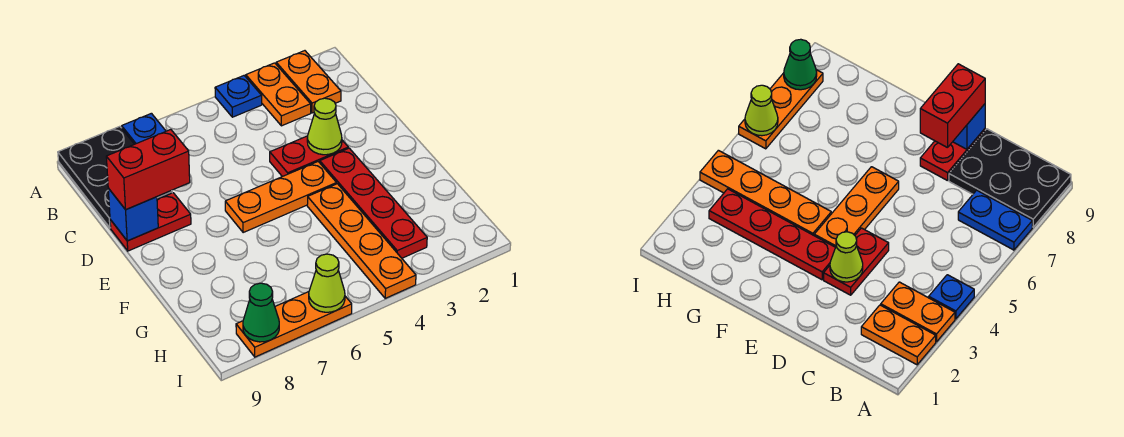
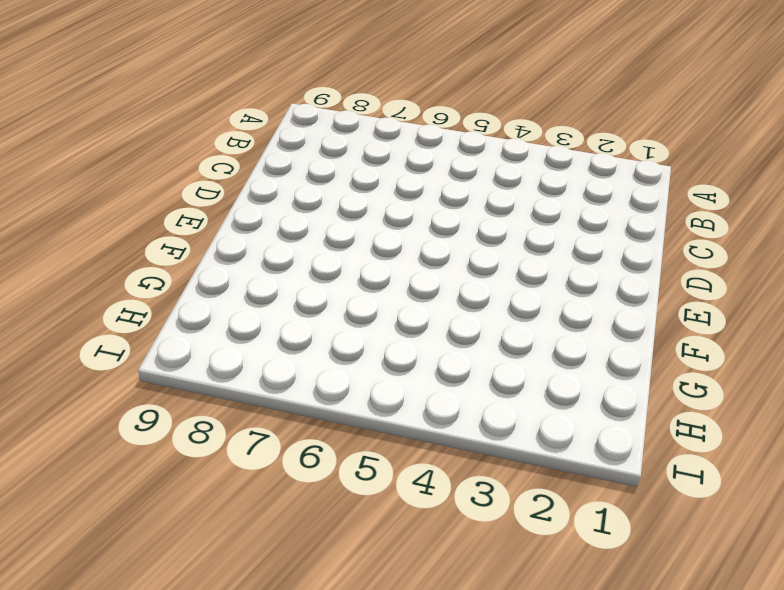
none -> orange plate A2:B2 level 1
none -> orange plate A3:B3 level 1
none -> blue plate A4 level 1

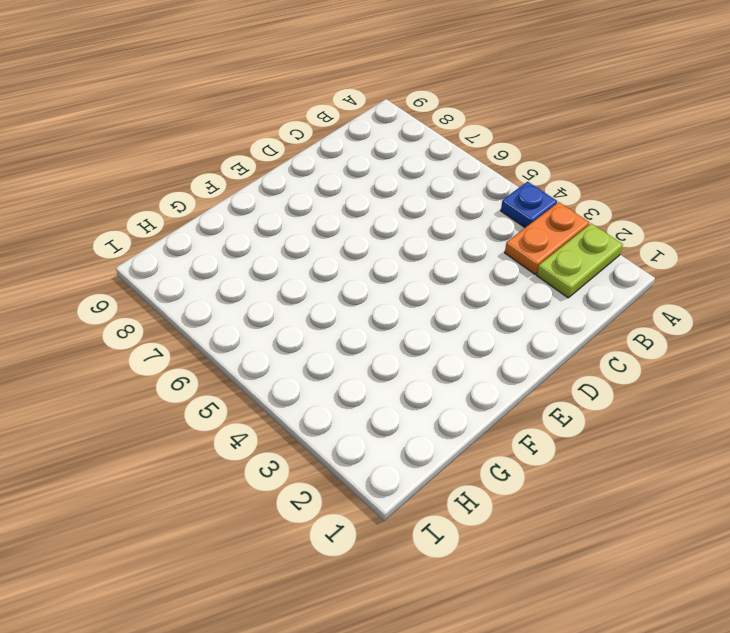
lime plate A2:B2 level 1 -> orange plate A2:B2 level 1
none -> blue plate A7:B7 level 1
none -> black plate A8:C9 level 1
none -> red plate D3:D4 level 1

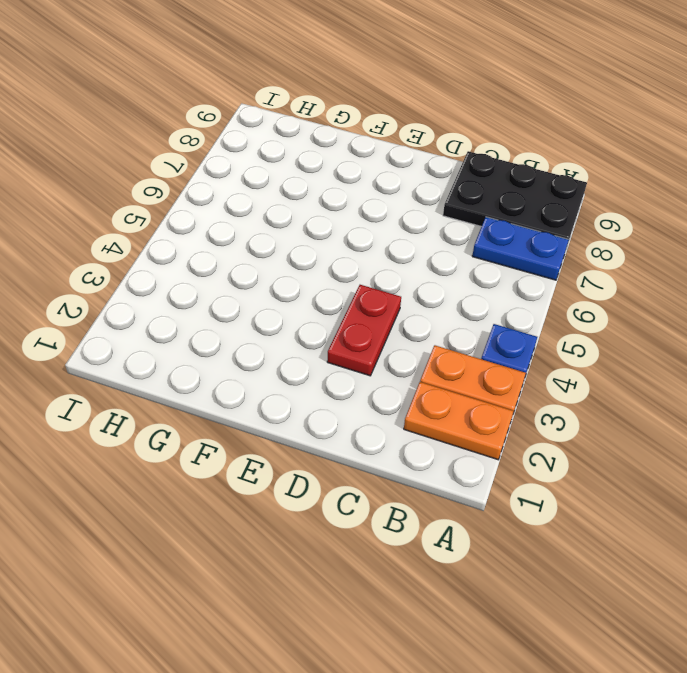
none -> red plate D8:D9 level 1
none -> red plate E3:H3 level 1
none -> orange plate E4:E6 level 1

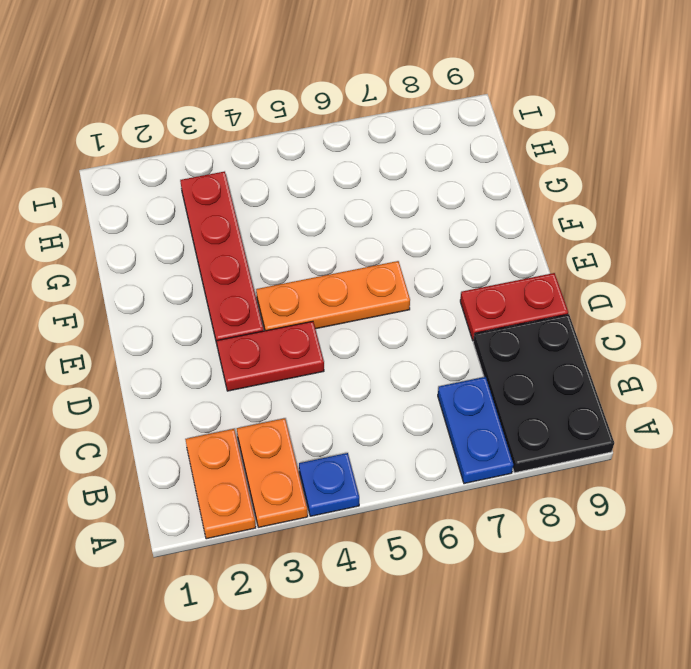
none -> orange plate F4:I4 level 1
none -> orange plate I6:I8 level 1
none -> lime cone D3 level 2

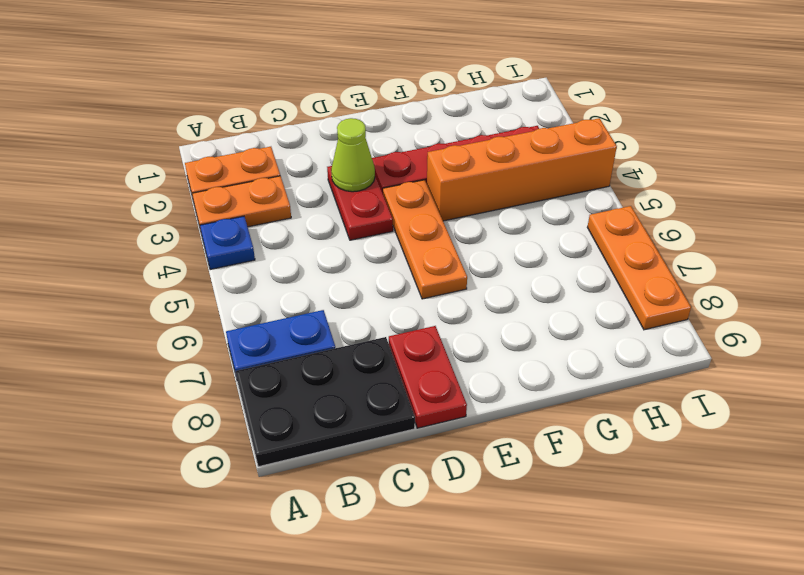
orange brick F4:I4 level 1 -> orange plate F4:I4 level 1
none -> blue brick D9 level 2
none -> lime cone I6 level 2
none -> green cone I8 level 2

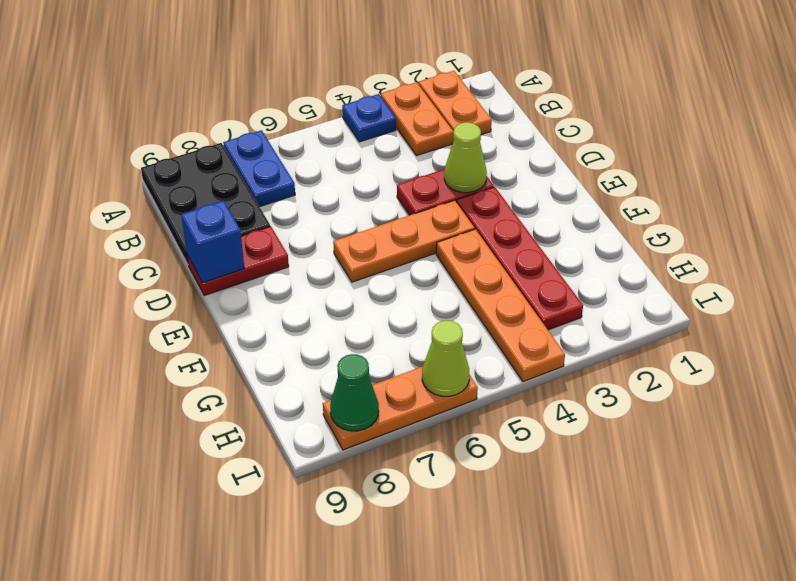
none -> red brick D8:D9 level 3

